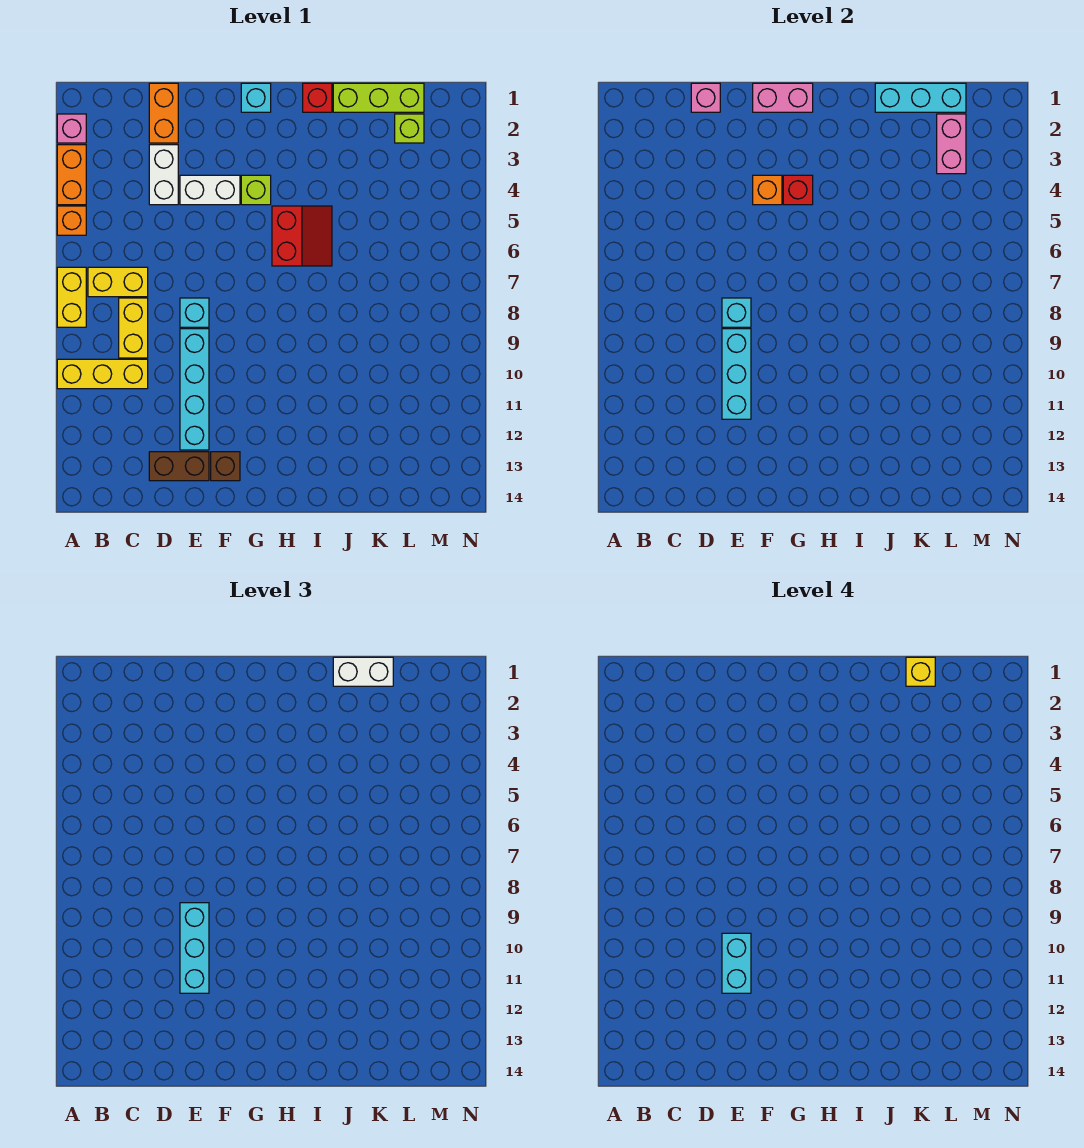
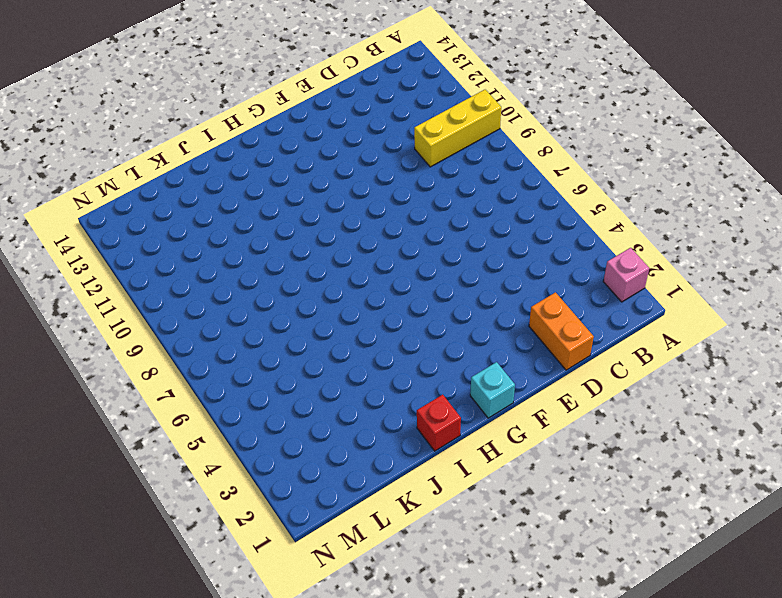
none -> orange brick A3:A4 level 1
none -> orange brick A5 level 1
none -> yellow brick A7:A8 level 1
none -> yellow brick B7:C7 level 1

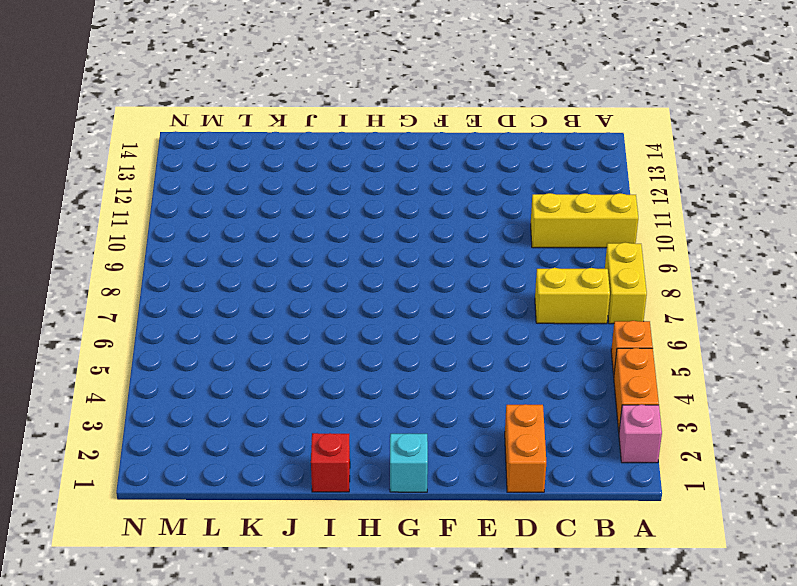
none -> yellow brick C8:C9 level 1
none -> white brick D3:D4 level 1
none -> brown brick D13:E13 level 1
none -> white brick E4:F4 level 1

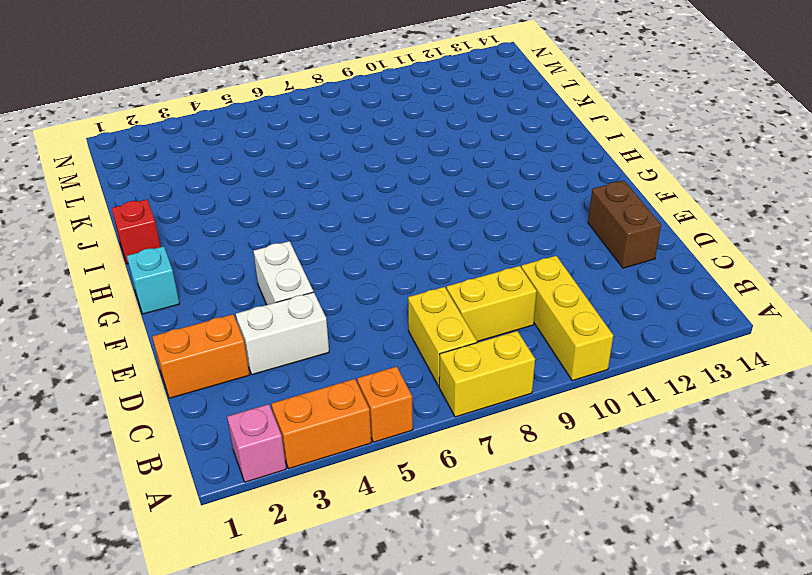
none -> cyan brick E8 level 1
none -> cyan brick E9:E12 level 1
none -> brown brick F13 level 1
none -> lime brick G4 level 1

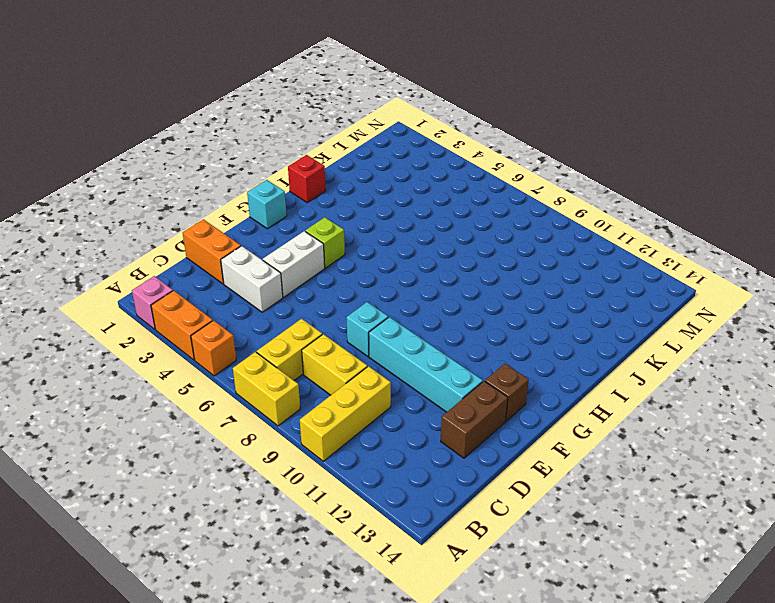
none -> red slope H5:I6 level 1 top H
none -> lime brick J1:L1 level 1
none -> lime brick L2 level 1
none -> pink brick D1 level 2

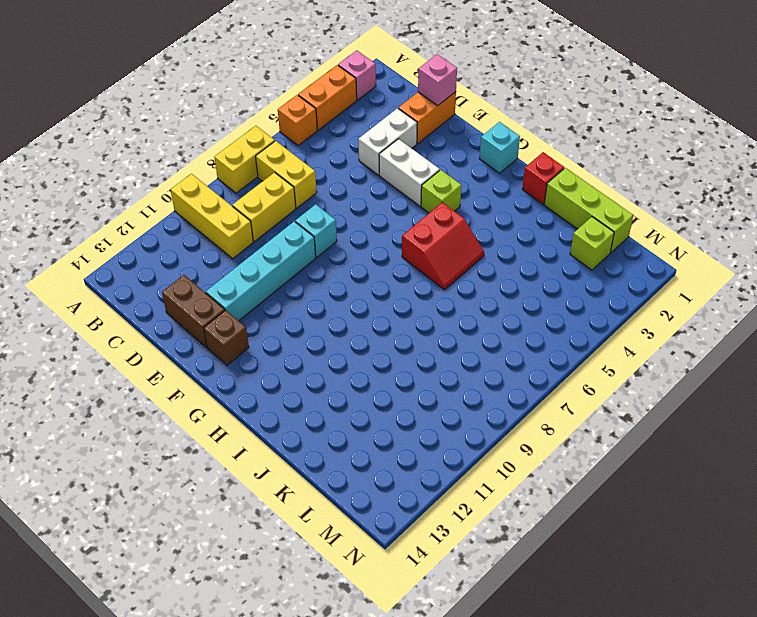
none -> cyan brick E8 level 2
none -> cyan brick E9:E11 level 2
none -> pink brick F1:G1 level 2
none -> orange brick F4 level 2

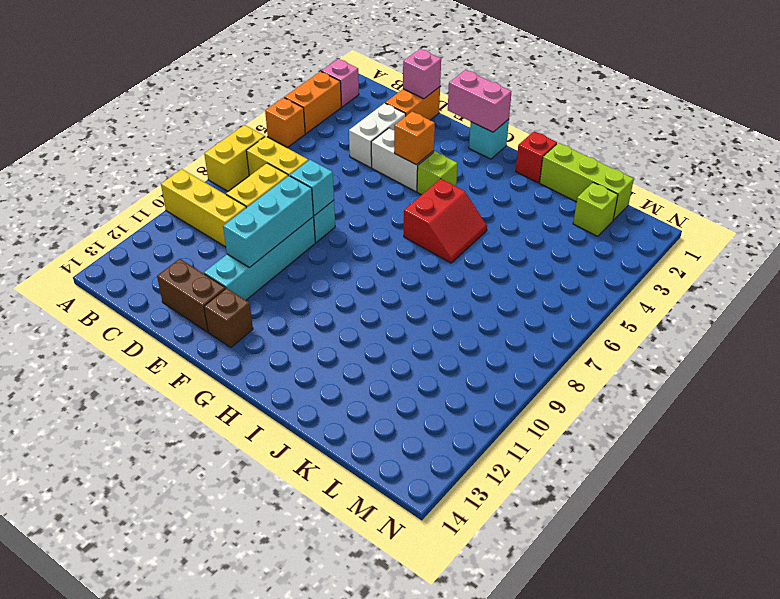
none -> red brick G4 level 2
none -> cyan brick J1:L1 level 2
none -> pink brick L2:L3 level 2
none -> cyan brick E9:E11 level 3

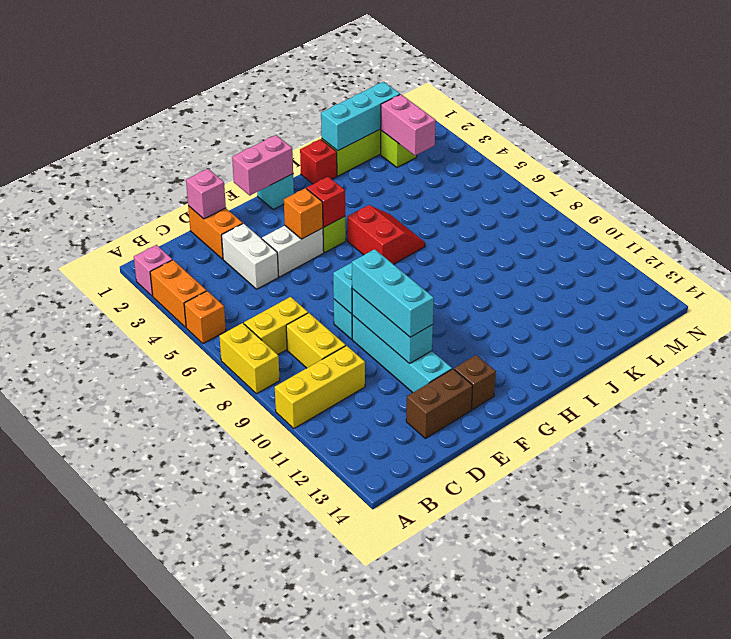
none -> white brick J1:K1 level 3
none -> cyan brick E10:E11 level 4
none -> yellow brick K1 level 4

